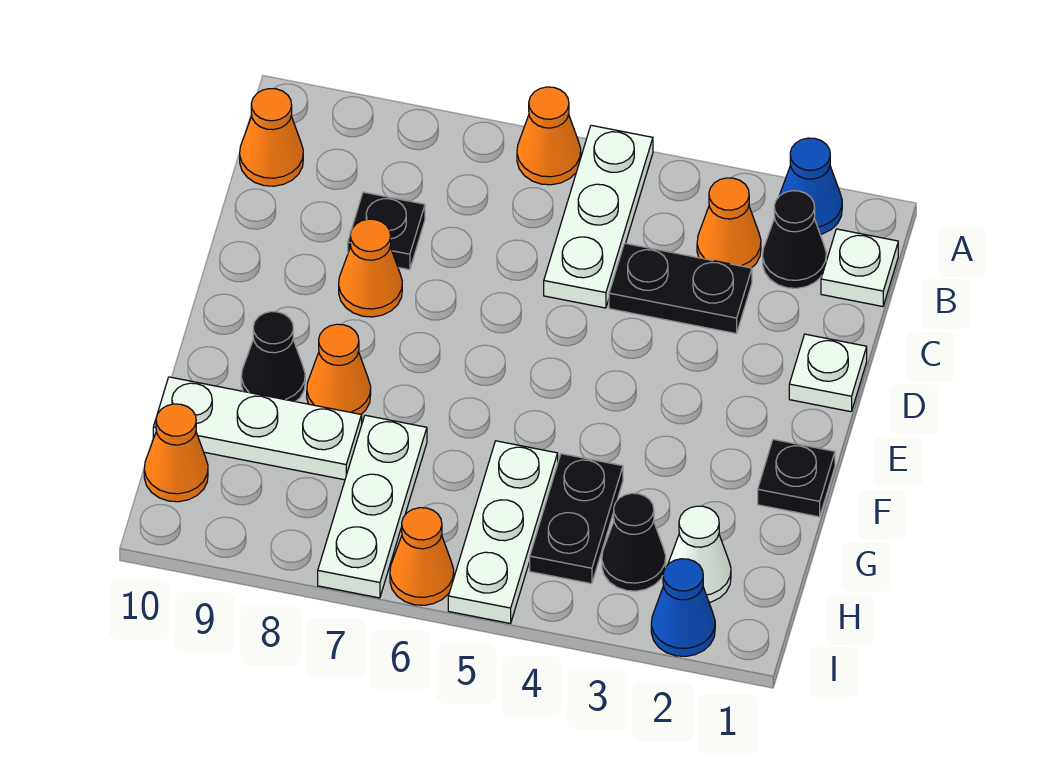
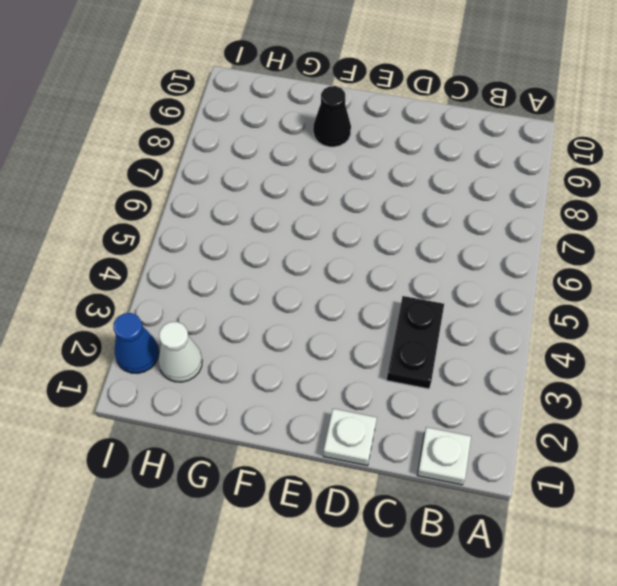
none -> blue cone A2 level 1
none -> white plate A5:C5 level 1
none -> orange cone A6 level 1

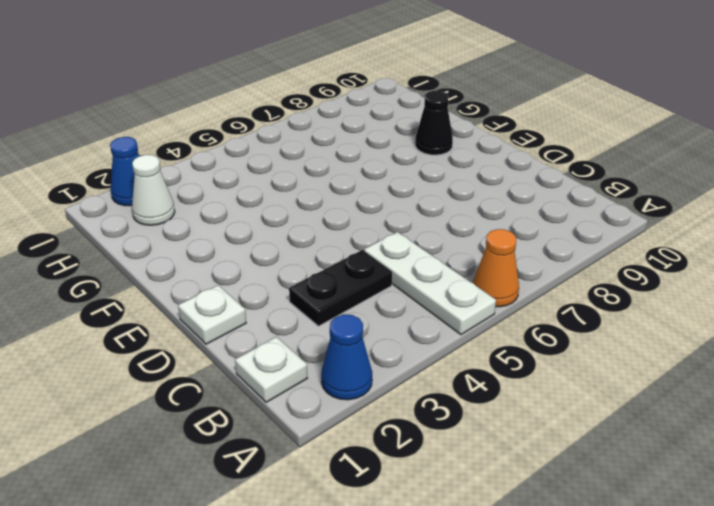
none -> black cone B2 level 1
none -> orange cone B3 level 1
none -> orange cone B10 level 1

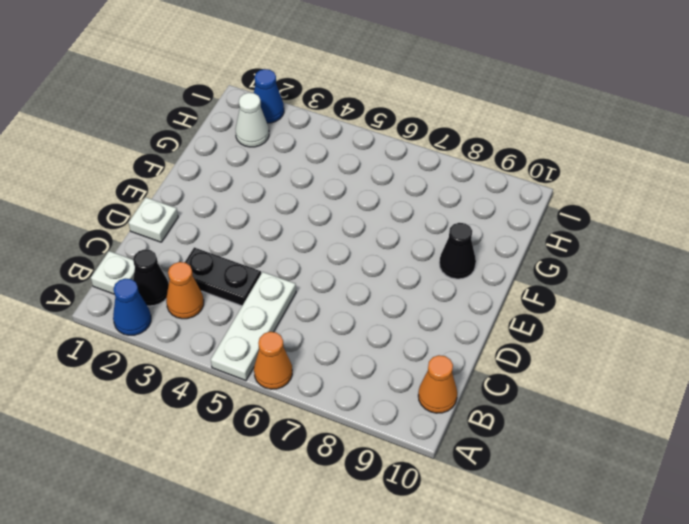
none -> black plate C8 level 1
none -> orange cone D8 level 1
none -> black plate F1 level 1

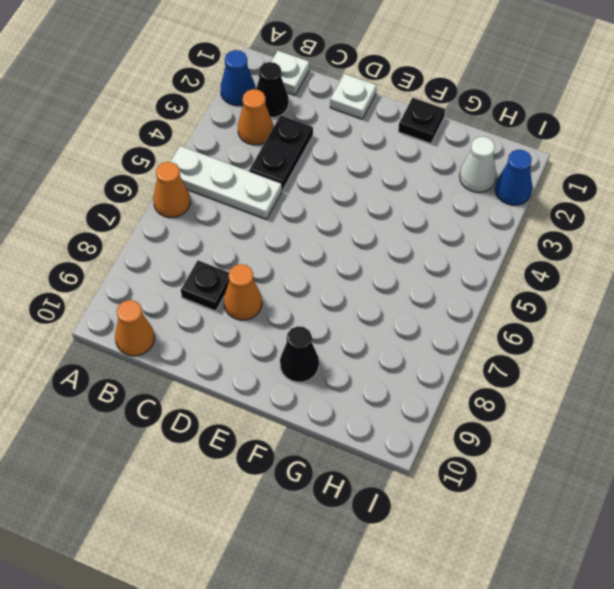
none -> orange cone F8 level 1
none -> black plate G4:H4 level 1
none -> white plate G5:I5 level 1

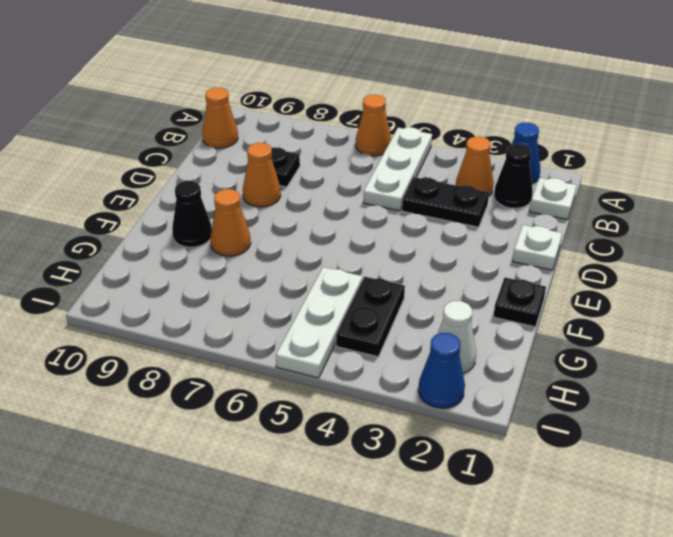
none -> white plate G7:I7 level 1
none -> white plate G8:G10 level 1
none -> black cone H3 level 1

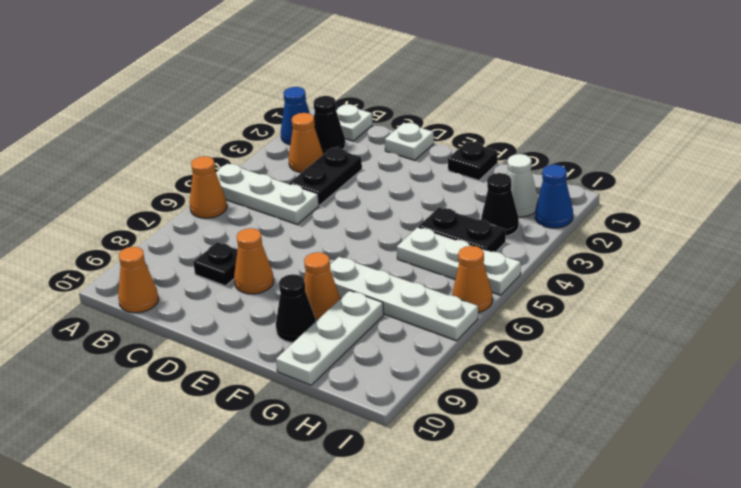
white plate F7:I7 level 1 -> white plate G7:I7 level 1
none -> orange cone H10 level 1

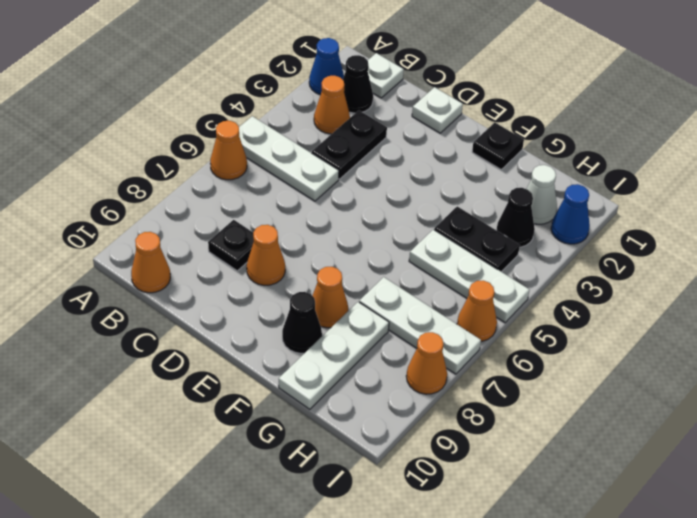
orange cone I8 level 1 -> orange cone H10 level 1

